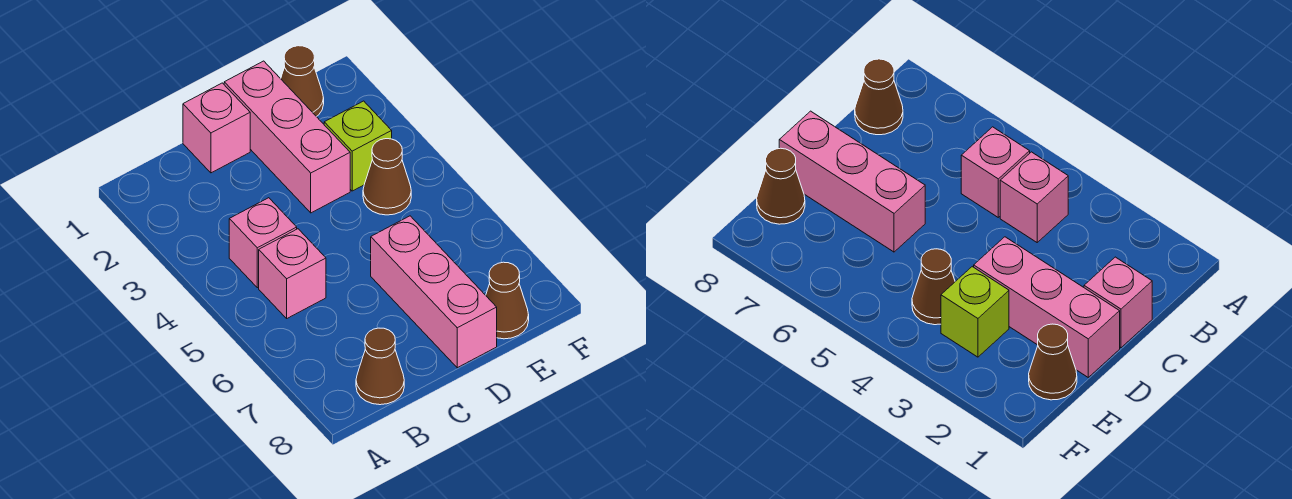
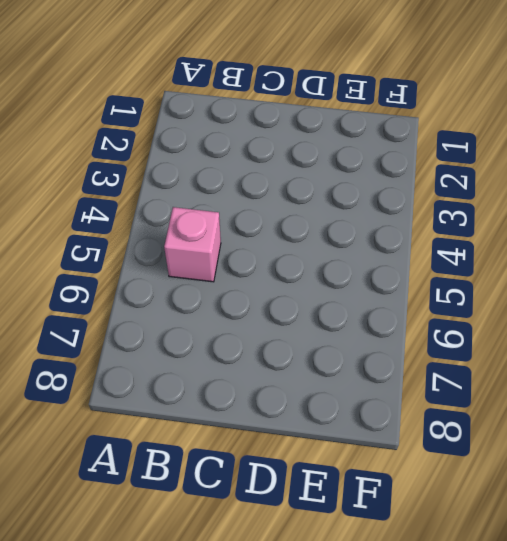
none -> pink brick B4 level 1
none -> brown cone B8 level 1

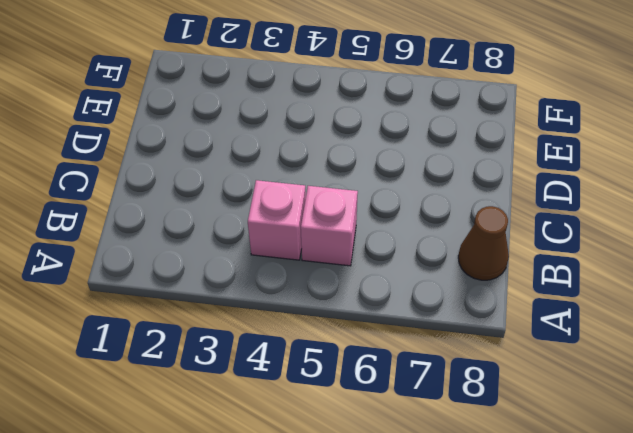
none -> pink brick C1 level 1
none -> pink brick D1:D3 level 1

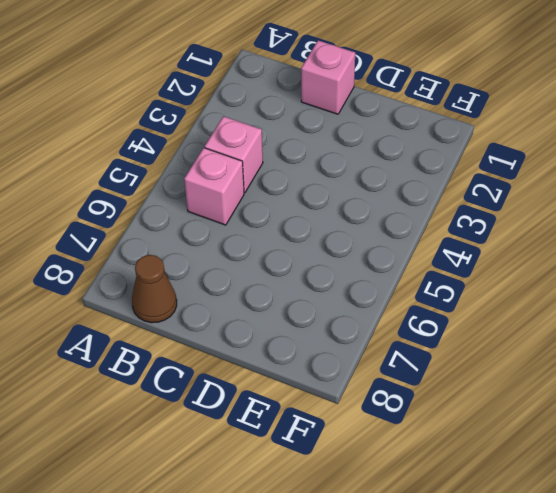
none -> pink brick D1:D3 level 1
none -> pink brick D6:D8 level 1

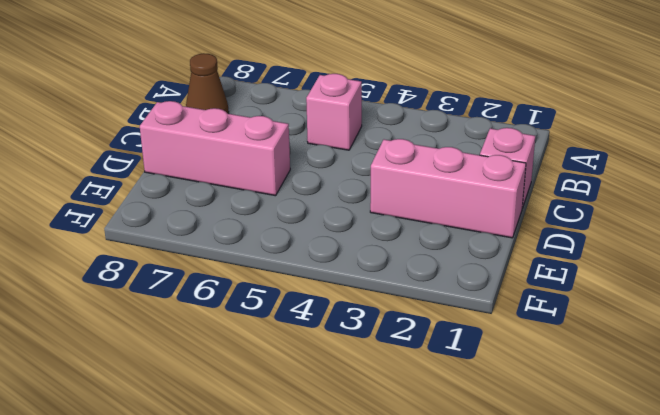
none -> pink brick B4 level 1
none -> brown cone E1 level 1

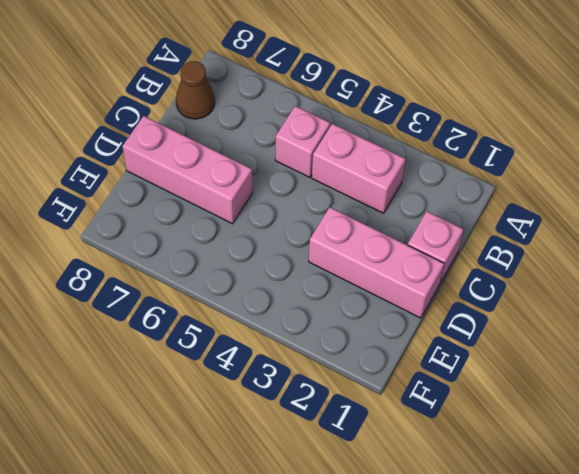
pink brick B3:B4 level 1 -> pink brick B4 level 1
none -> brown cone E1 level 1
none -> lime brick E3 level 1

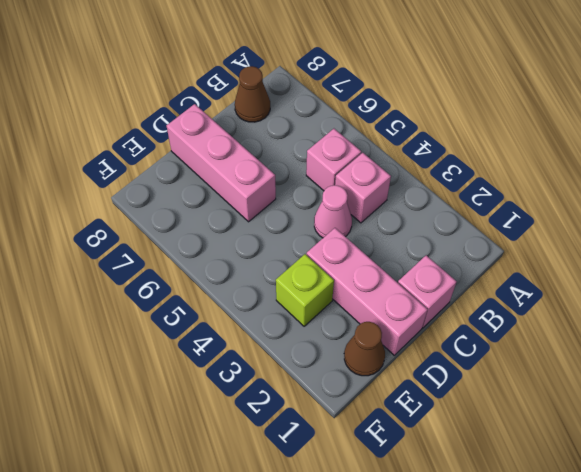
pink cone C4 level 1 -> none
none -> brown cone E4 level 1
none -> brown cone E8 level 1

